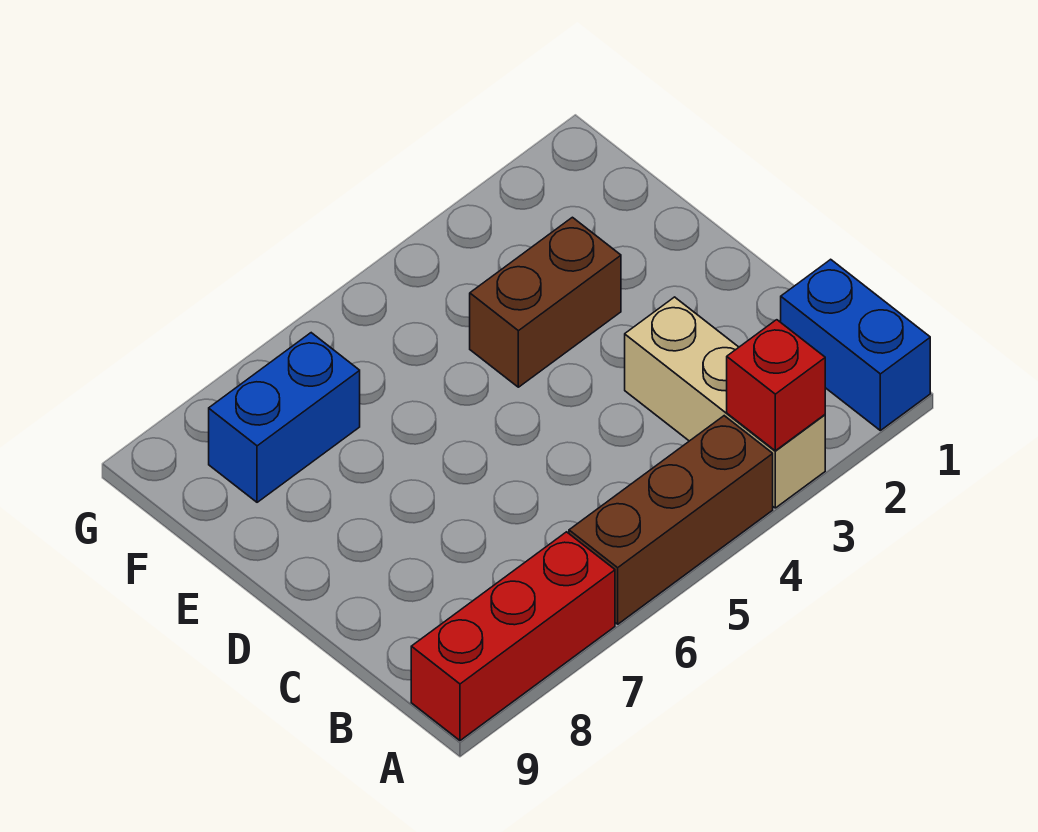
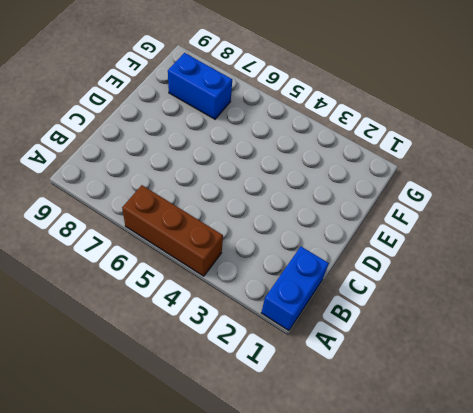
none -> tan brick A3:C3 level 1
none -> red brick A7:A9 level 1

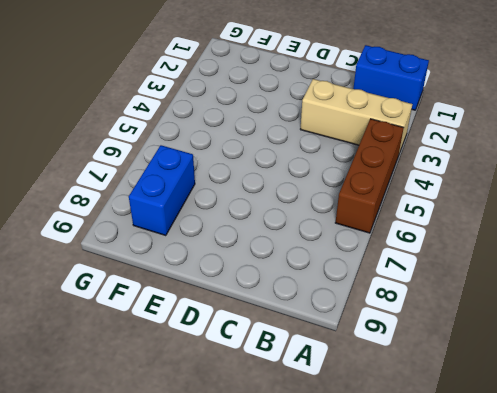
none -> red brick A7:A9 level 1
none -> brown brick E3:E4 level 1

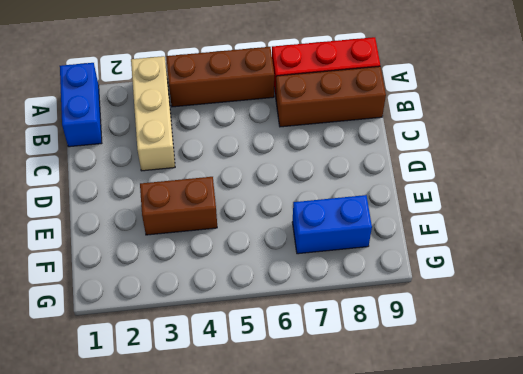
brown brick B7:B9 level 1 -> none
none -> red brick A3 level 2

